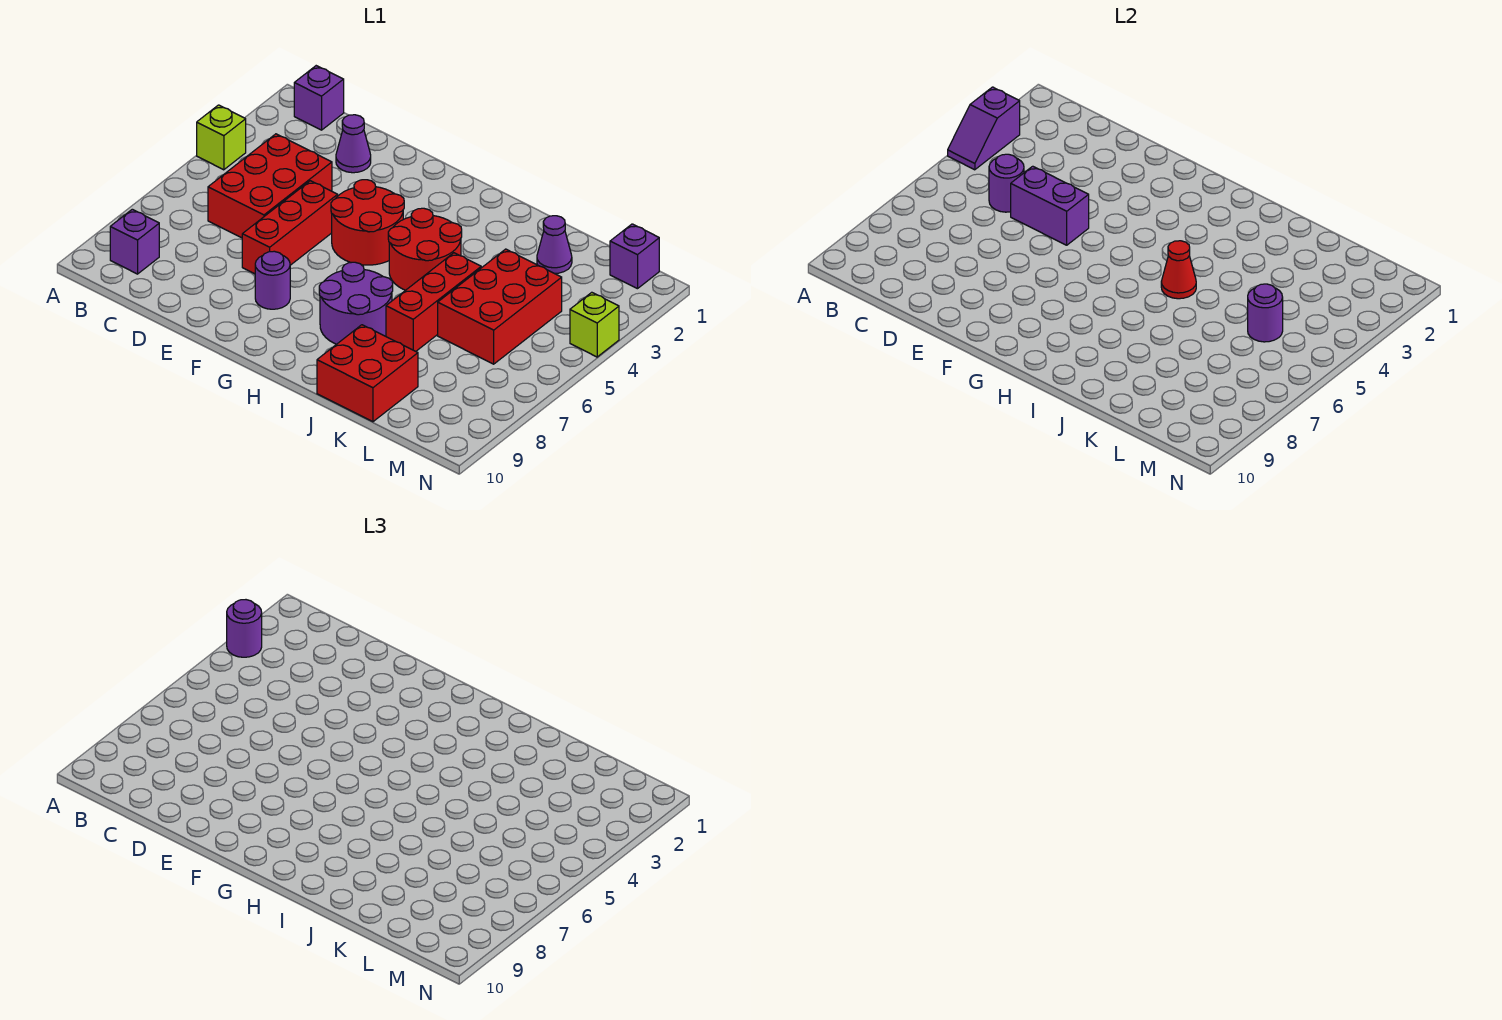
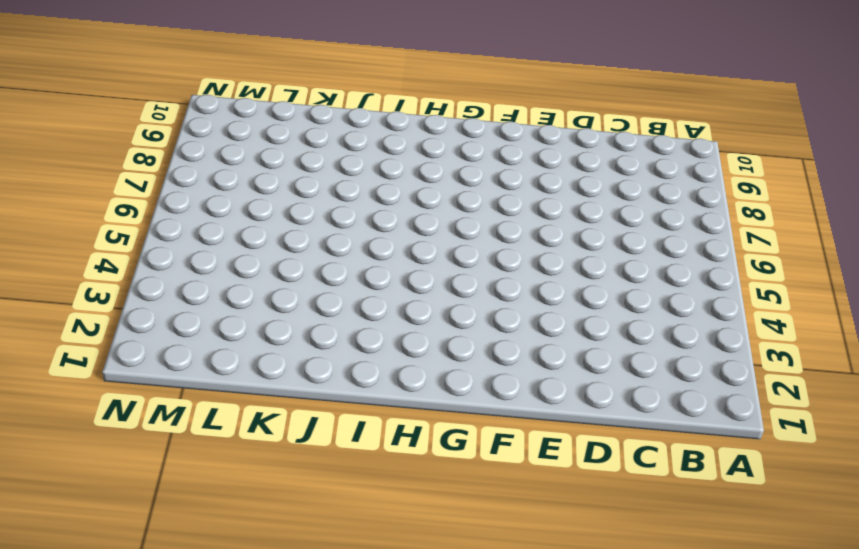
none -> lime brick A4 level 1
none -> purple brick B1 level 1
none -> purple brick B9 level 1

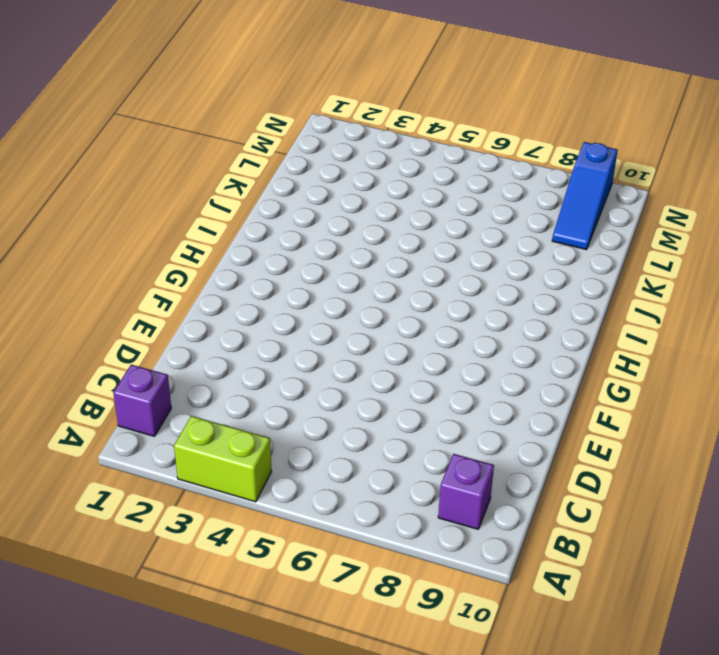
lime brick A3:A4 level 1 -> lime brick A4 level 1
blue slope L9:N9 level 1 top N -> none
none -> red brick C4:D6 level 1
none -> purple cone D2 level 1
none -> red brick E5:E7 level 1

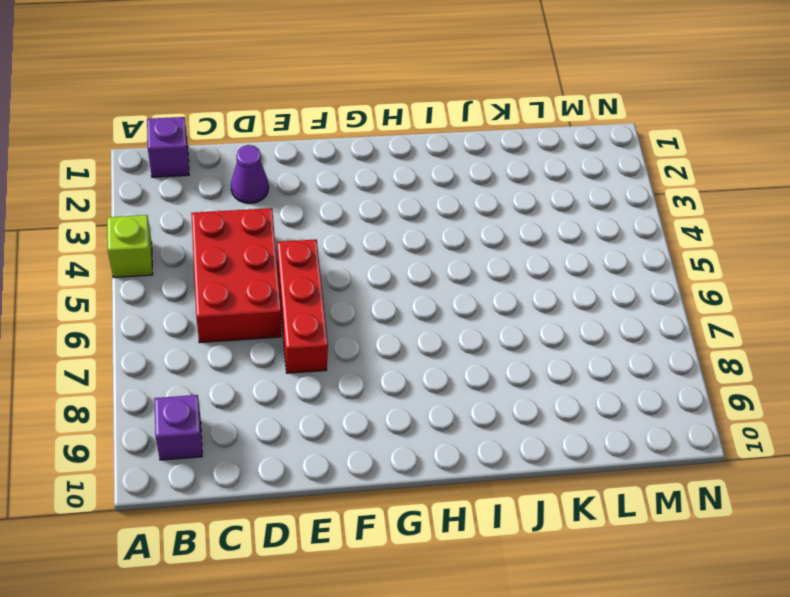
none -> red round brick F4:G5 level 1
none -> purple round brick F8 level 1
none -> red round brick H4:I5 level 1

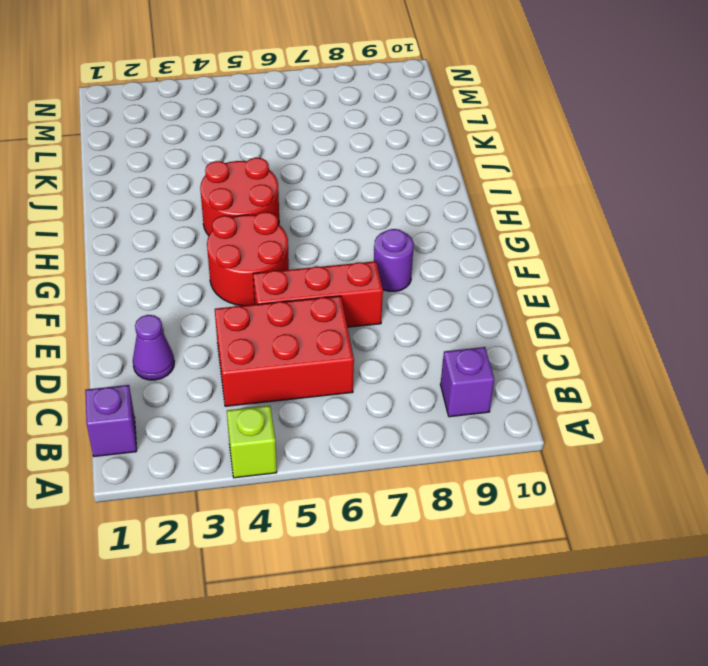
none -> purple round brick H7:I8 level 1
none -> red brick J5:J7 level 1
none -> red brick J9:K10 level 1

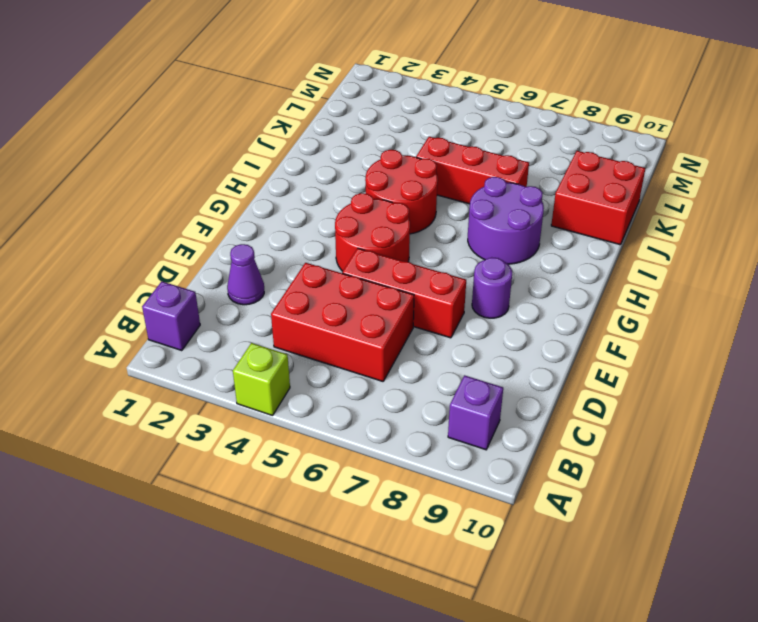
none -> purple cone K2 level 1
none -> red brick K4:L6 level 1
none -> purple brick M1 level 1

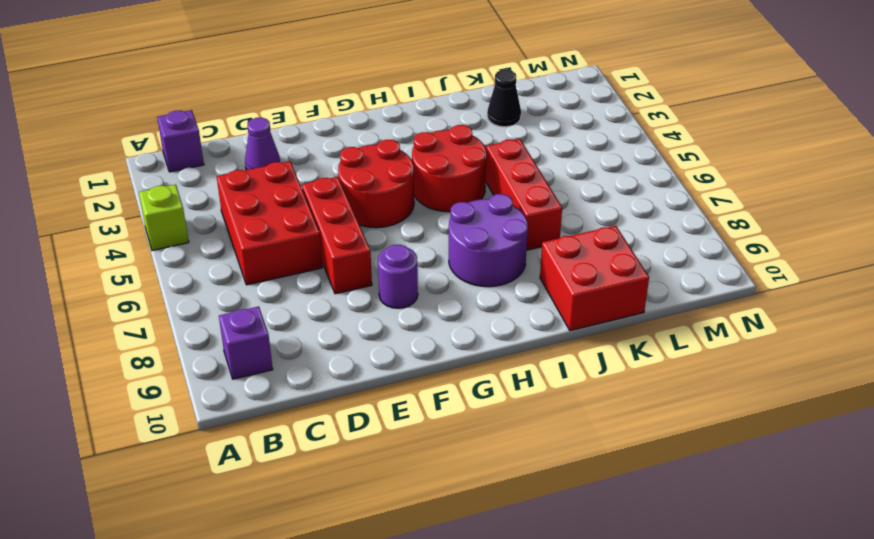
black cone K2 level 1 -> purple cone K2 level 1
none -> red brick K4:L6 level 1
none -> purple brick M1 level 1
none -> lime brick N4 level 1

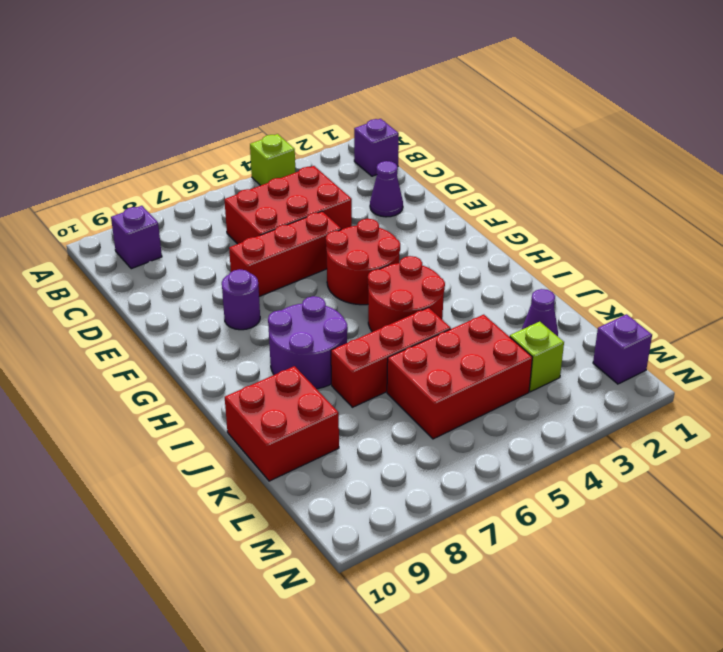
lime brick L3 level 1 -> lime brick N4 level 1
none -> purple slope A3:A4 level 2 top 3
none -> purple round brick C5 level 2
none -> purple brick D5:E5 level 2

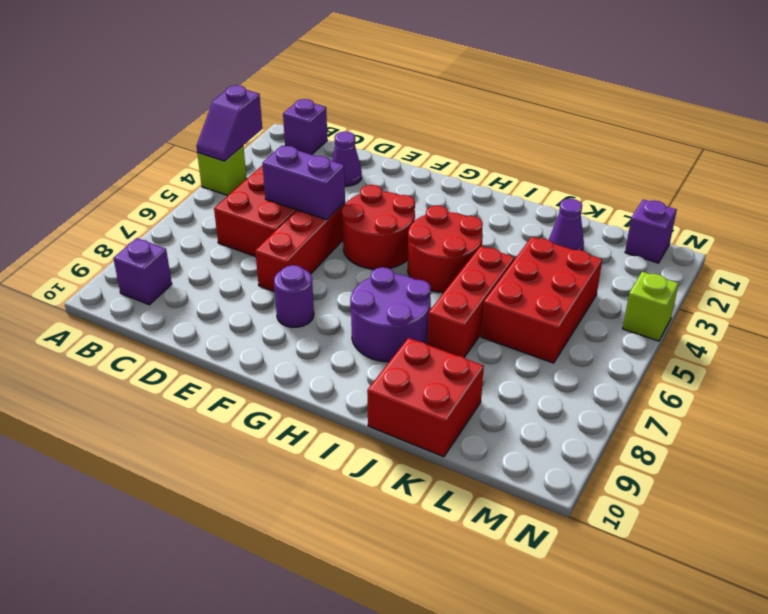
none -> purple round brick C5 level 2
none -> red cone I5 level 2
none -> purple round brick L5 level 2

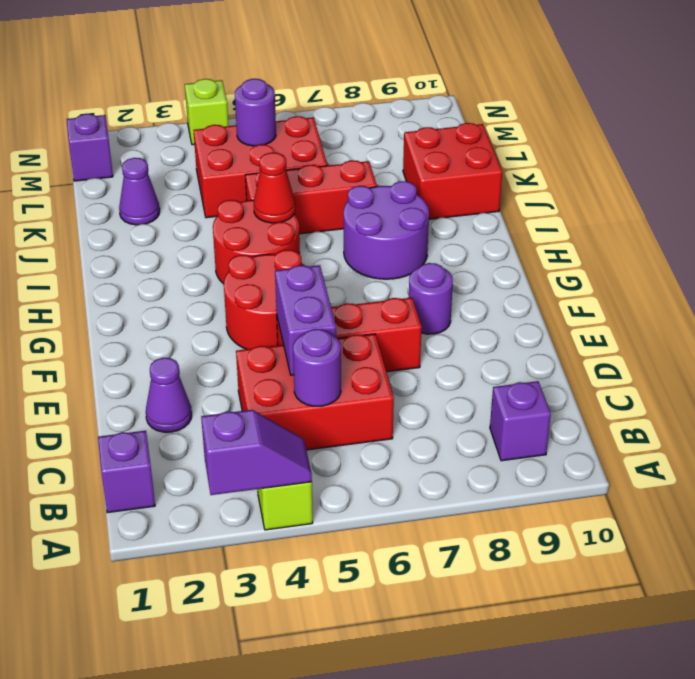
none -> purple round brick A3 level 3

